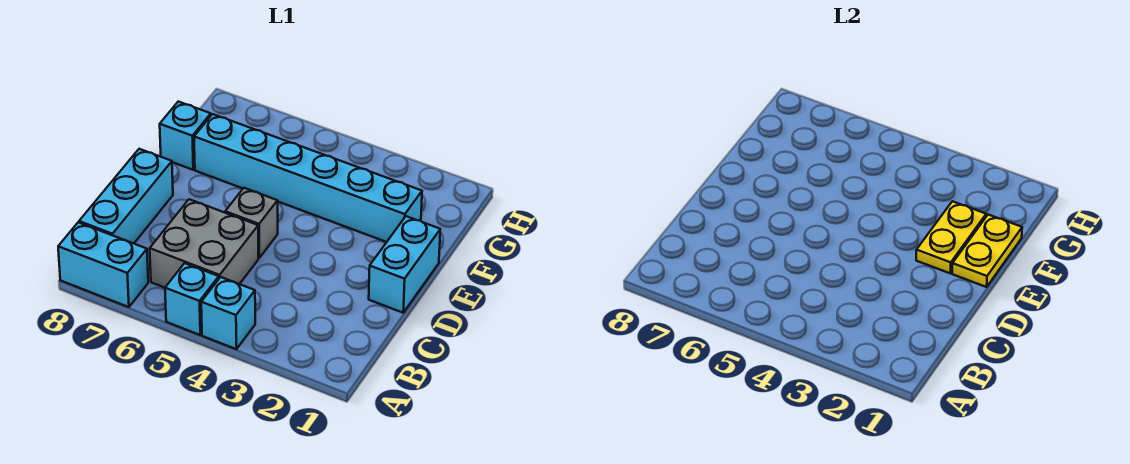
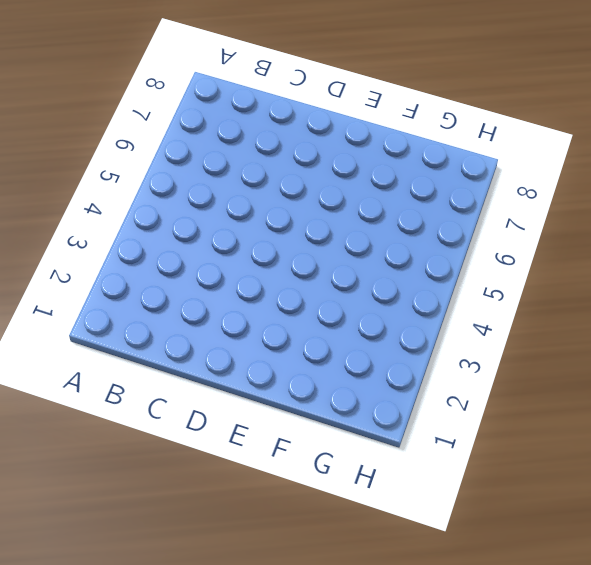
none -> cyan brick A4 level 1
none -> cyan brick A5 level 1

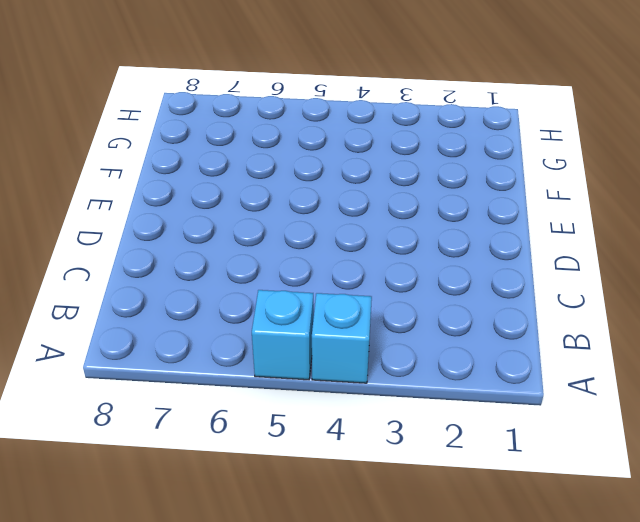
none -> cyan brick A7:A8 level 1
none -> grey brick B5:C6 level 1

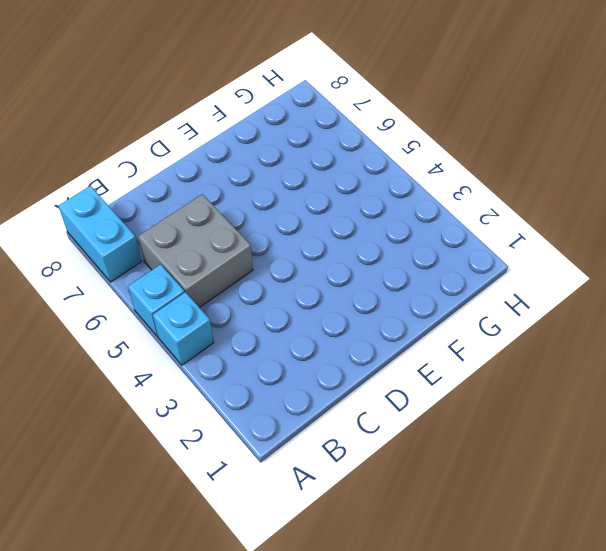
none -> cyan brick B8:D8 level 1
none -> cyan brick D1:E1 level 1

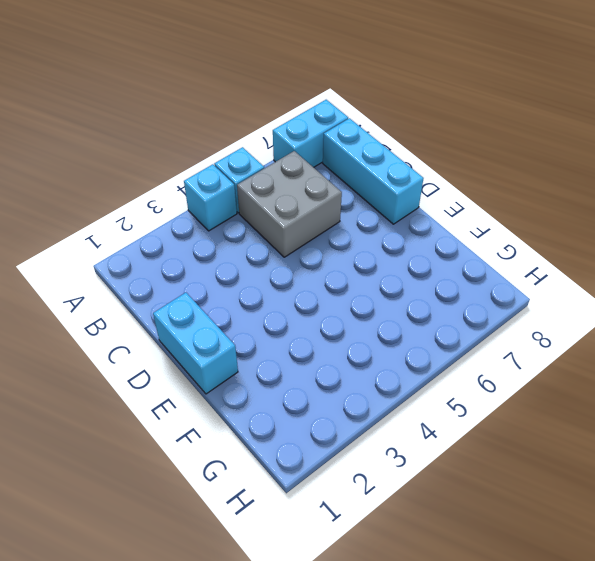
none -> grey brick D5 level 1
none -> cyan brick F2:F7 level 1

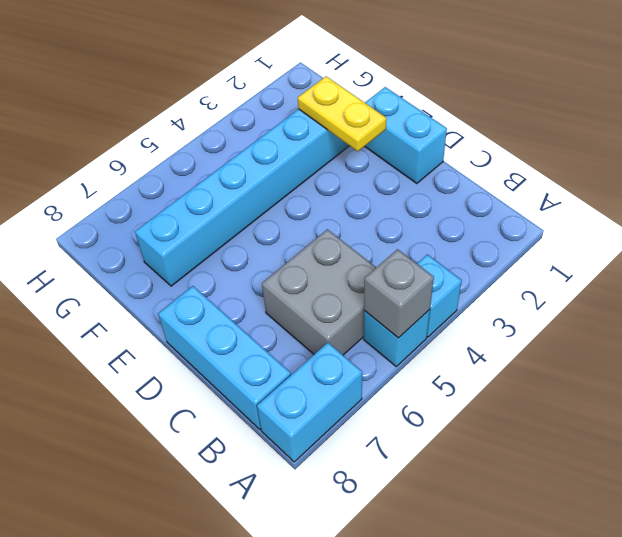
grey brick A5 level 2 -> grey brick D5 level 1
none -> cyan brick F8 level 1
none -> yellow plate E1:F1 level 2

